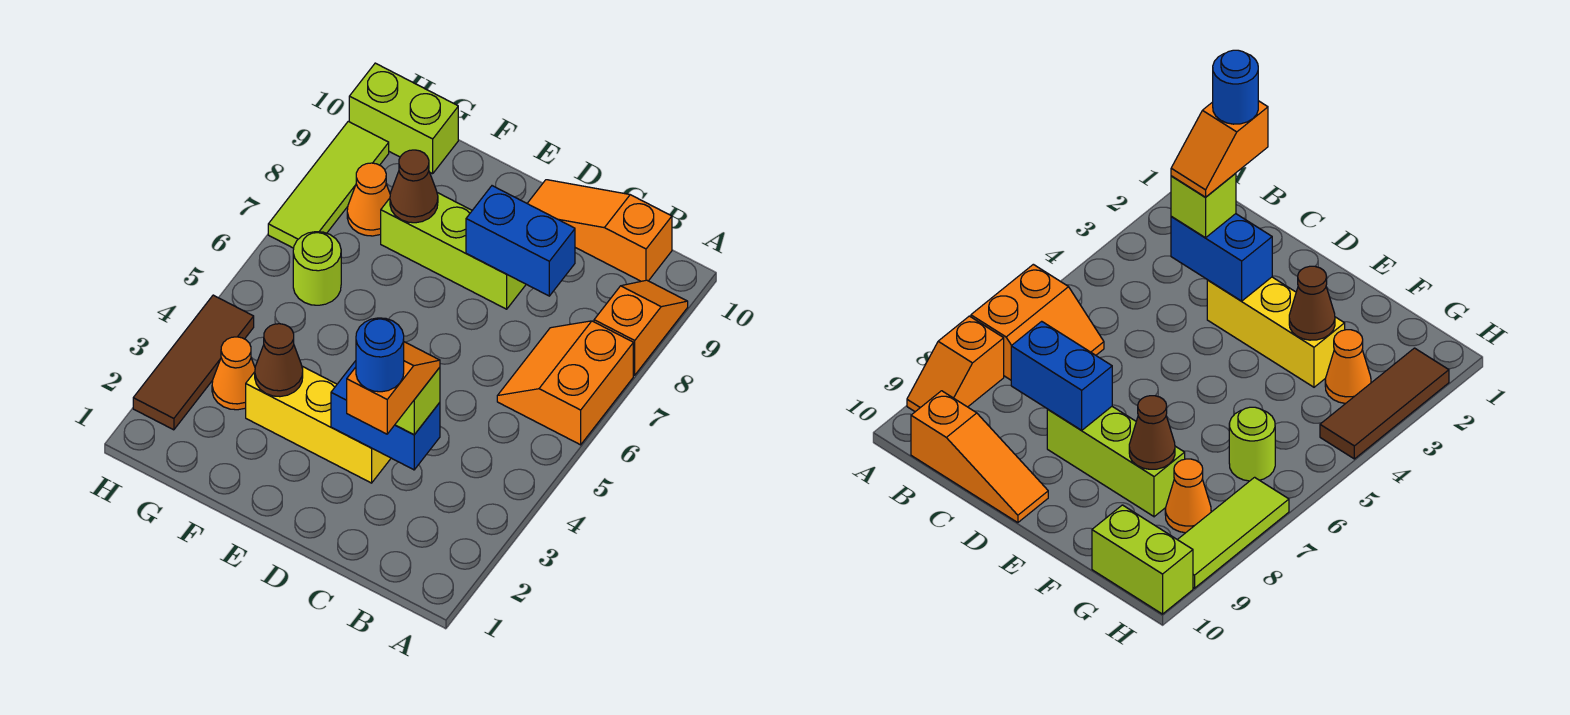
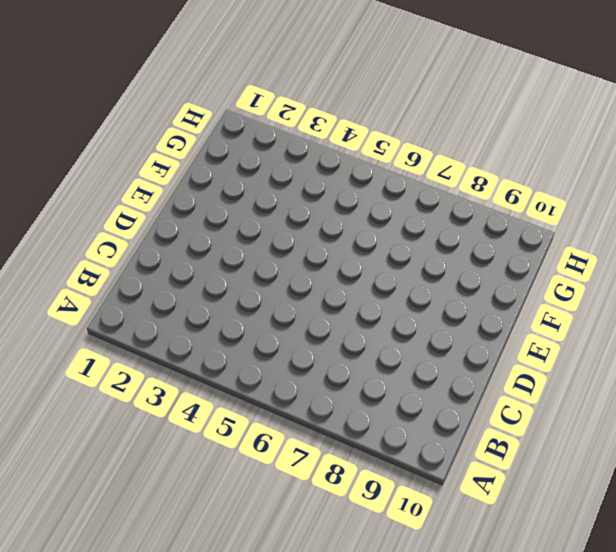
none -> orange slope A6:B7 level 1 top A
none -> orange slope A8:A9 level 1 top 8
none -> orange slope B10:D10 level 1 top B

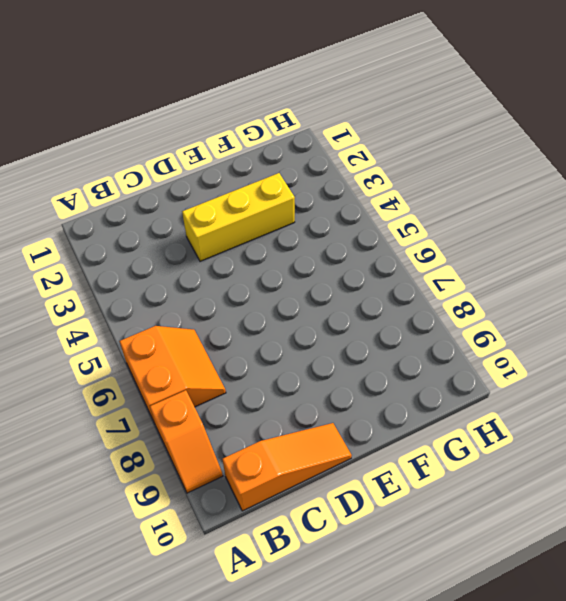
none -> lime brick D8:F8 level 1
none -> orange cone G3 level 1
none -> lime round brick G6 level 1

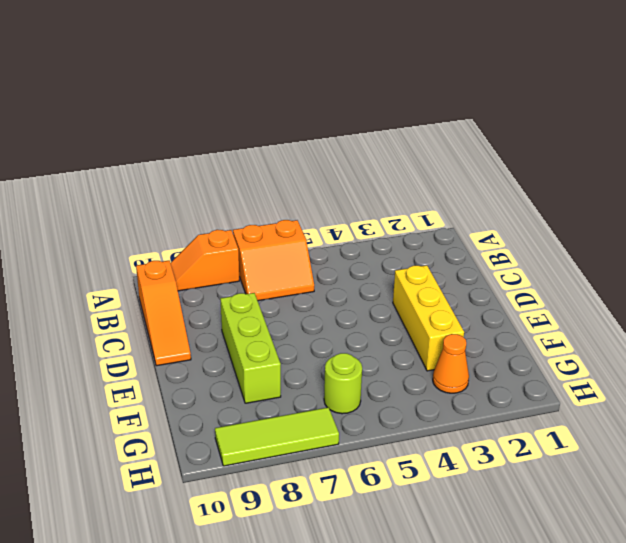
none -> orange cone G8 level 1
none -> lime brick G10:H10 level 1
none -> brown tile H2:H4 level 1

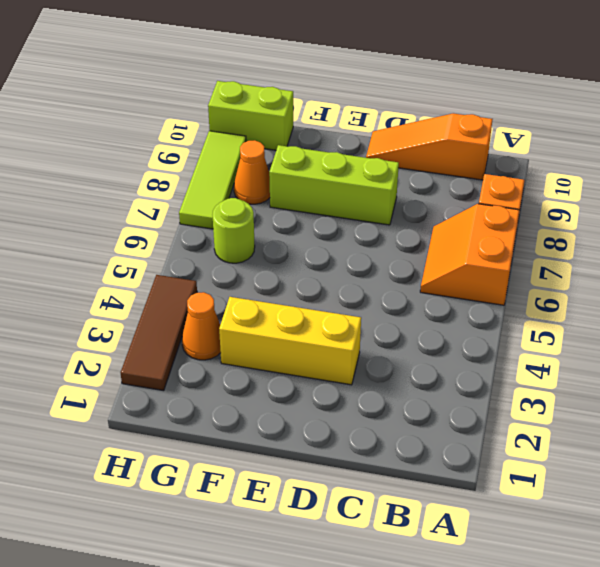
none -> blue brick C3:D3 level 2
none -> blue brick C8:D8 level 2
none -> brown cone F3 level 2

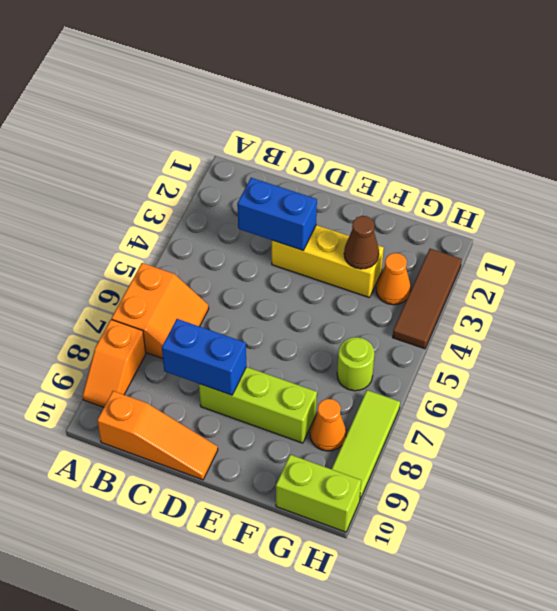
none -> brown cone F8 level 2
none -> lime brick C3 level 3
none -> orange slope C2:C3 level 4 top 2

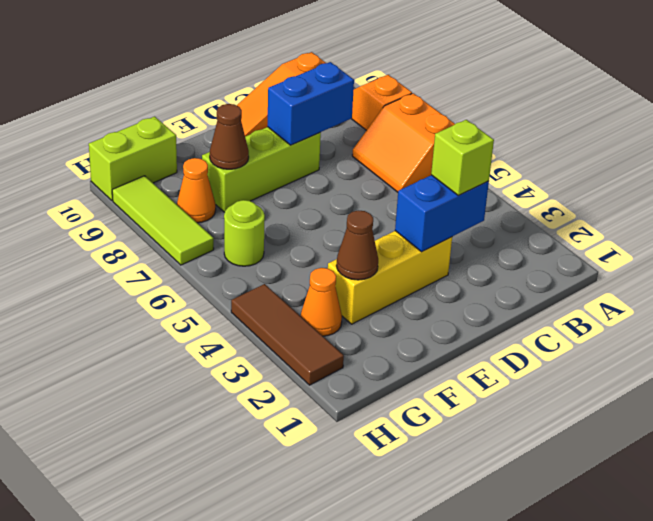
none -> orange slope C2:C3 level 4 top 2
none -> blue round brick C2 level 5

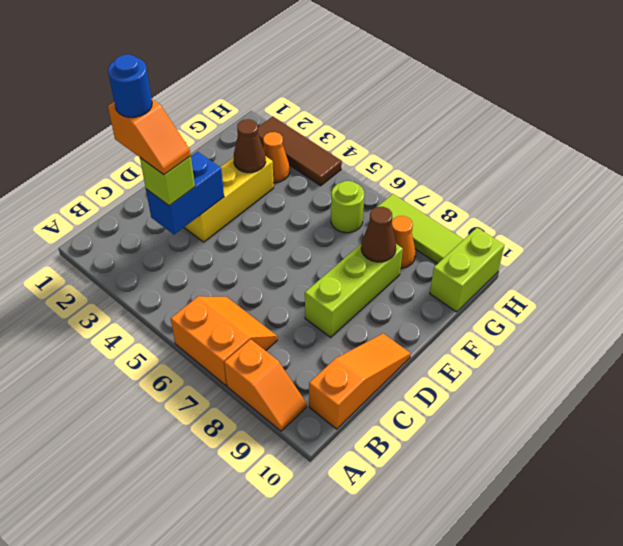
none -> blue brick C8:D8 level 2

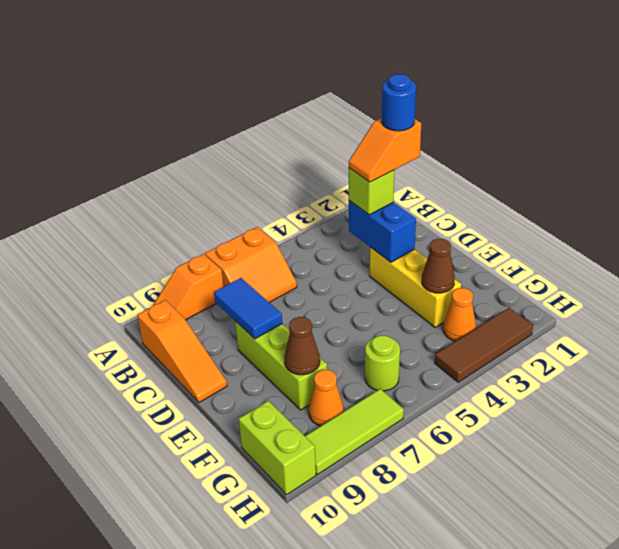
blue tile C8:D8 level 2 -> blue brick C8:D8 level 2

